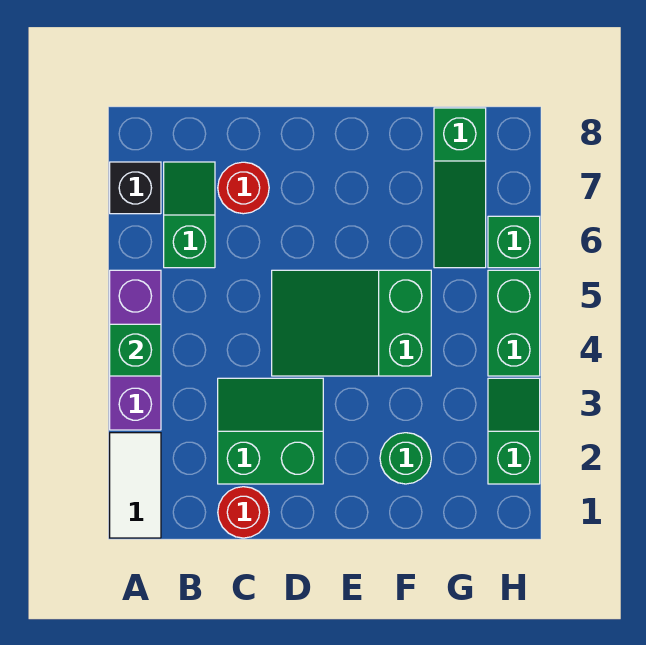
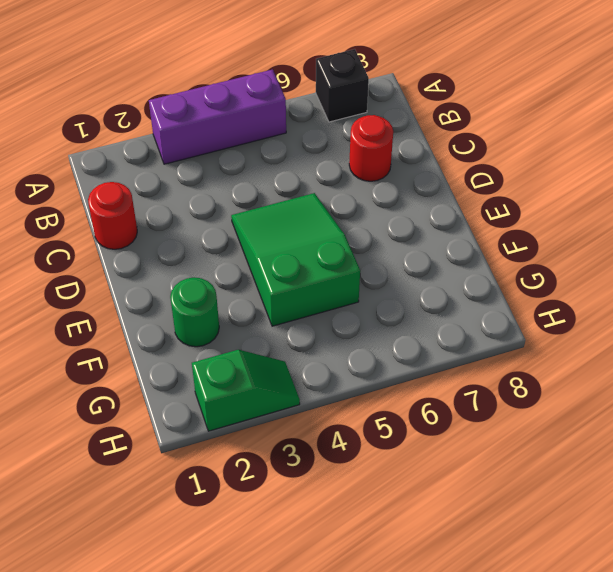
none -> white tile A1:A2 level 1
none -> green slope B6:B7 level 1 top 6
none -> green slope C2:D3 level 1 top 2

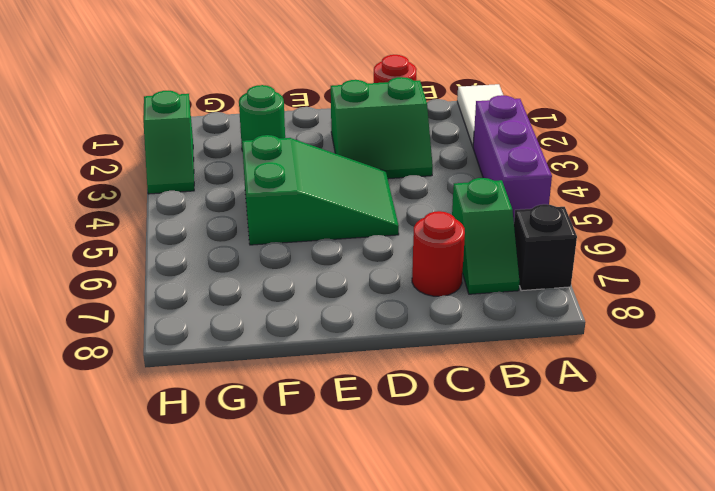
none -> green slope G6:G8 level 1 top 8
none -> green brick H4:H5 level 1
none -> green brick H6 level 1

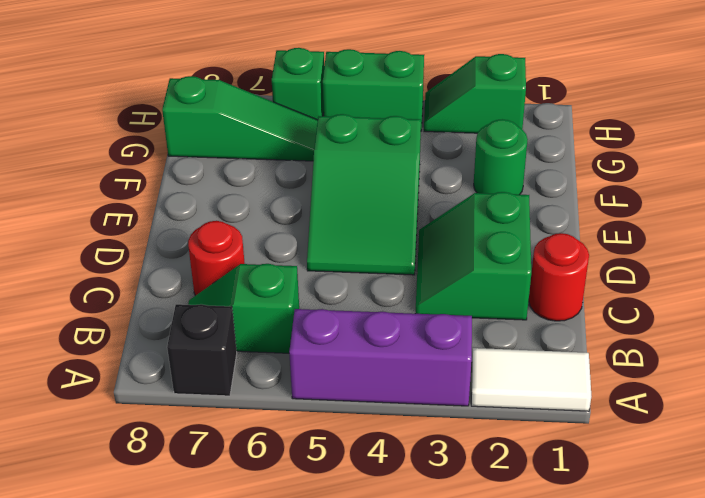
none -> green brick A4 level 2

